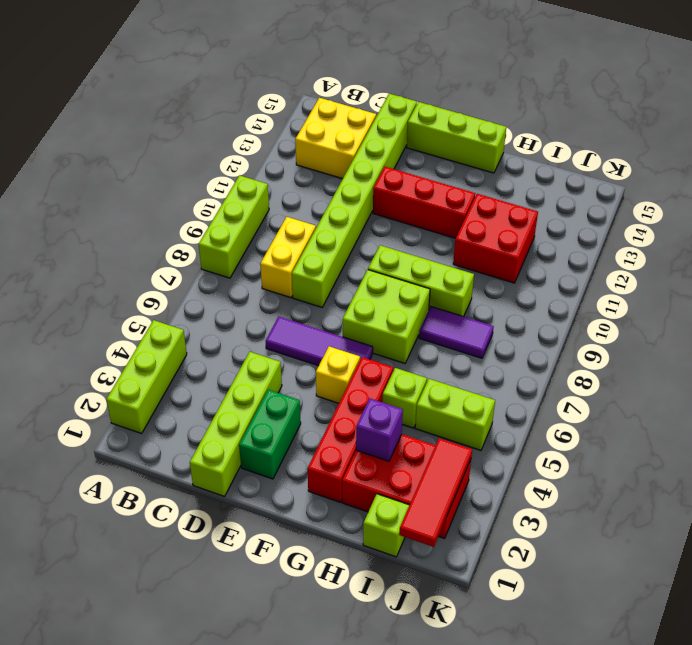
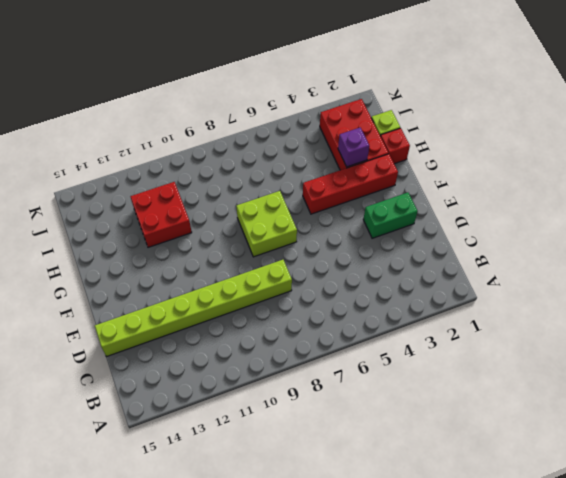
red brick H1 level 1 -> none
none -> lime brick A2:A4 level 1
none -> lime brick A8:A10 level 1
none -> yellow brick B13:C14 level 1

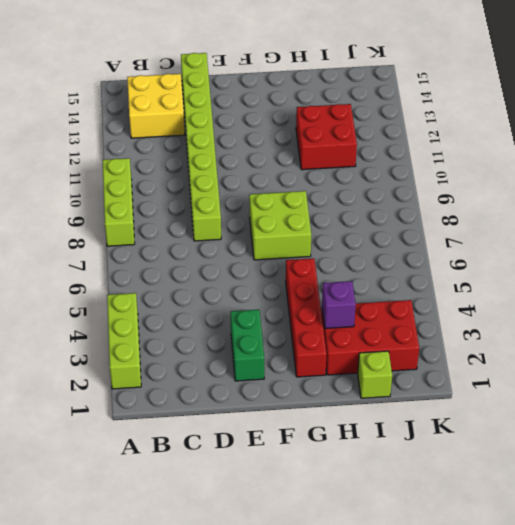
none -> yellow brick C8:C9 level 1
none -> lime brick D1:D4 level 1
none -> purple tile D6:F6 level 1

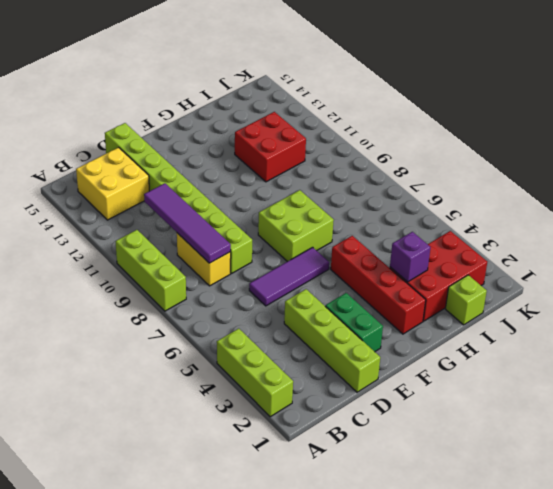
purple tile C8:C11 level 2 -> none
none -> red brick E12:G12 level 1
none -> lime brick E15:G15 level 1
none -> yellow brick F5 level 1

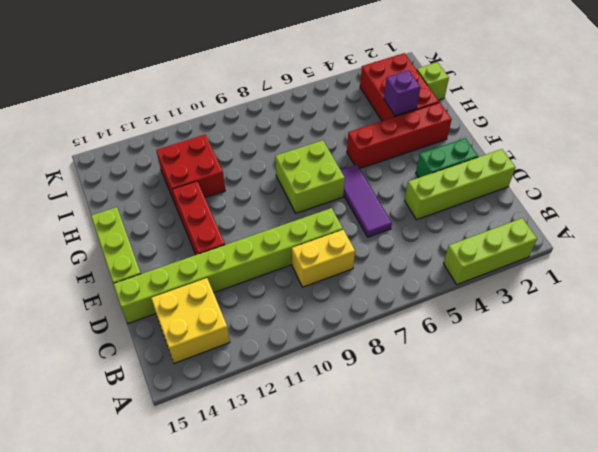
none -> lime brick A8:A10 level 1
none -> yellow brick F5 level 1
none -> lime brick F9:H9 level 1

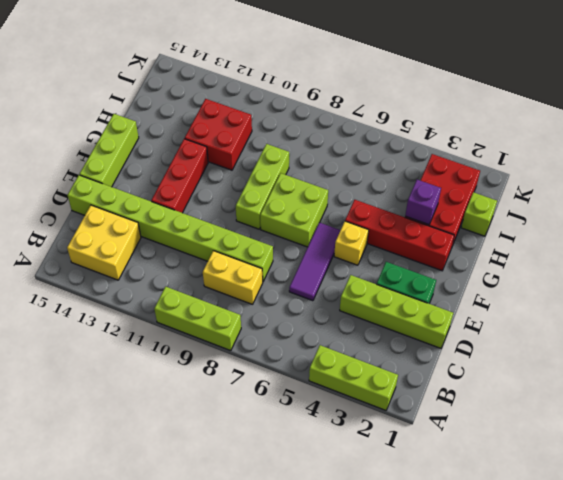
none -> lime brick H5 level 1
none -> purple tile H8:I8 level 1
none -> lime brick I5:J5 level 1

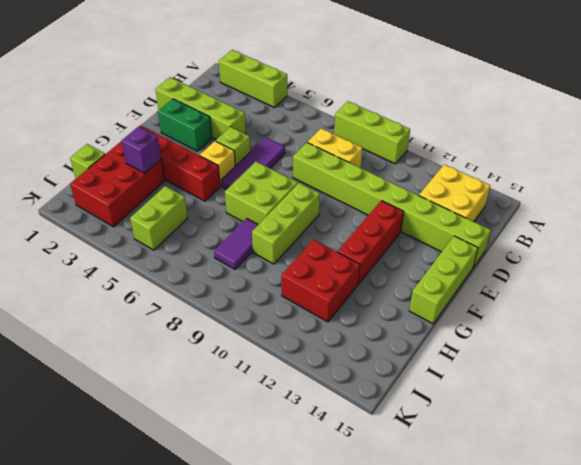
lime brick E5 level 1 -> lime brick H5 level 1
none -> red tile J1:J3 level 2

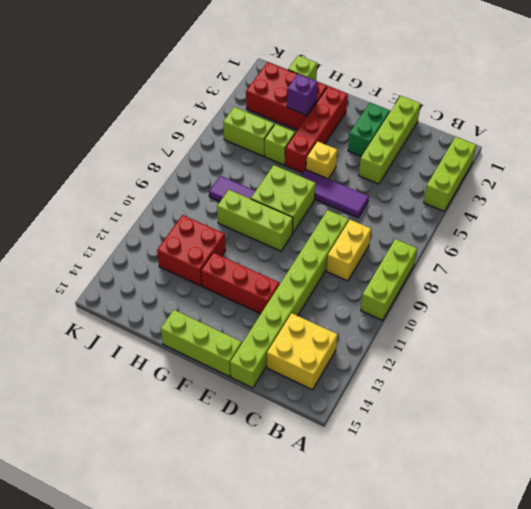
none -> red tile J1:J3 level 2

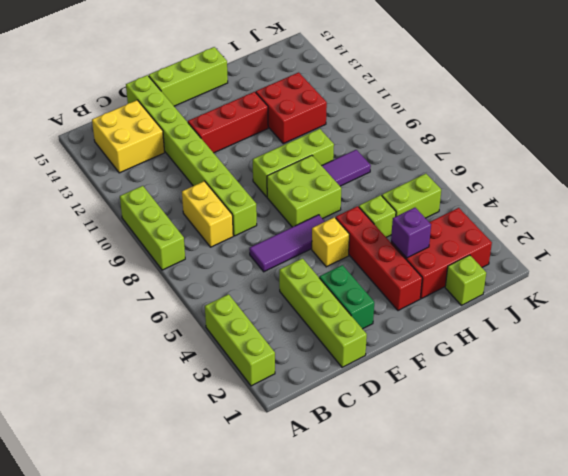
none -> red tile J1:J3 level 2

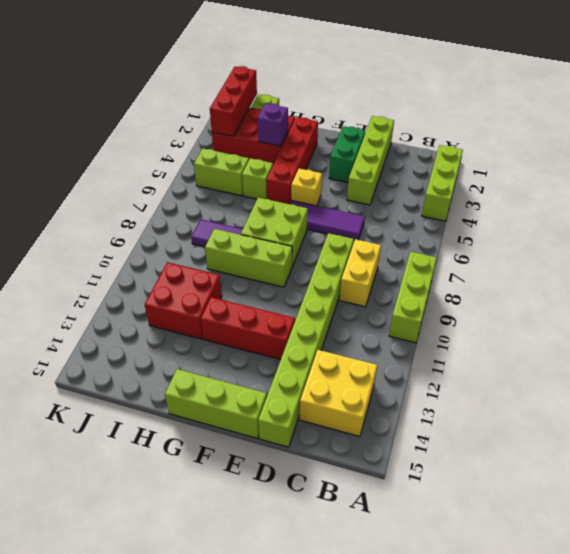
red brick J1:J3 level 2 -> red tile J1:J3 level 2

